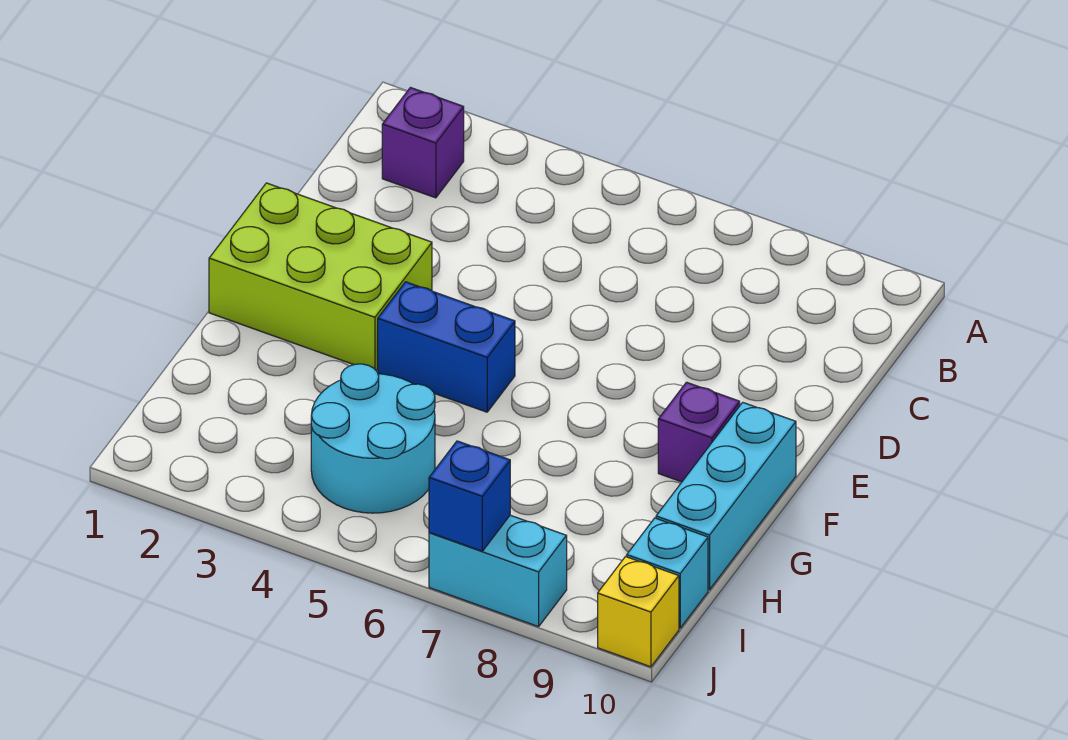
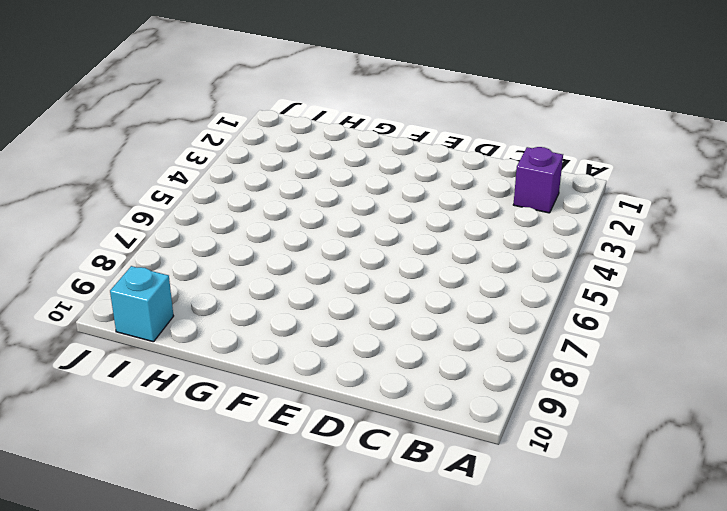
none -> lime brick E1:F3 level 1
none -> blue brick F4:F5 level 1

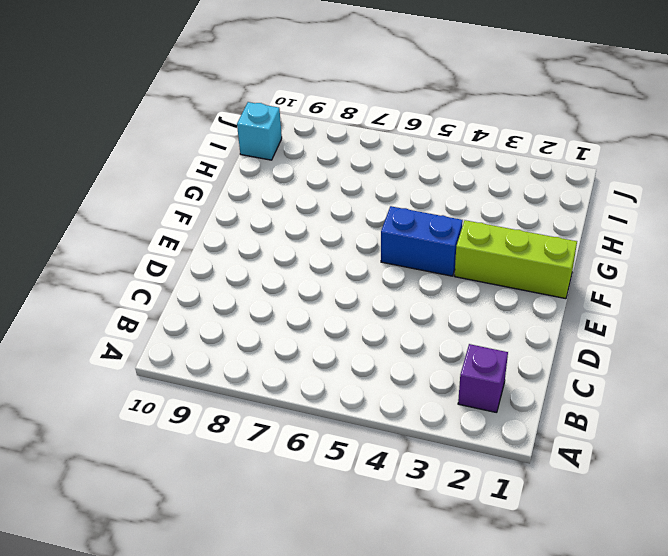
lime brick F1:F3 level 1 -> lime brick E1:F3 level 1
none -> purple brick F9 level 1
none -> cyan brick F10:H10 level 1

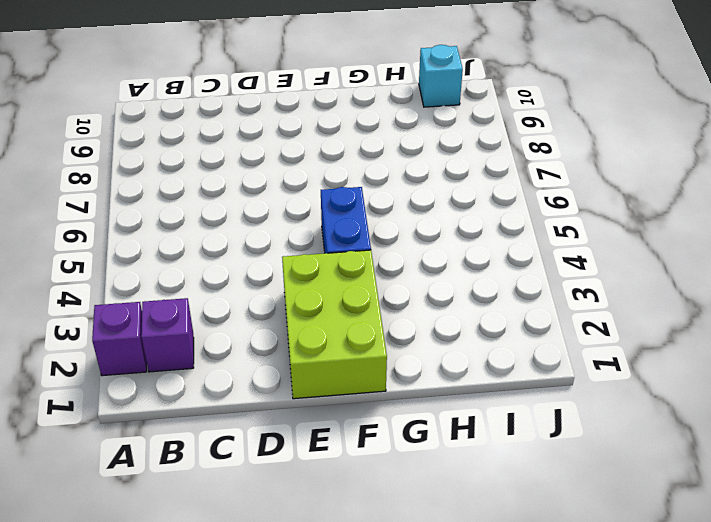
purple brick A2 level 1 -> purple brick F9 level 1
none -> cyan brick F10:H10 level 1
none -> cyan round brick H4:I5 level 1

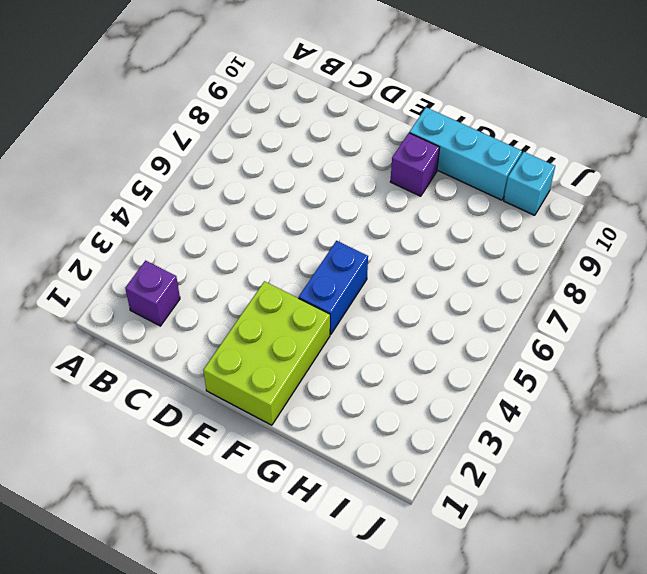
none -> cyan round brick H4:I5 level 1
none -> cyan brick J7:J8 level 1

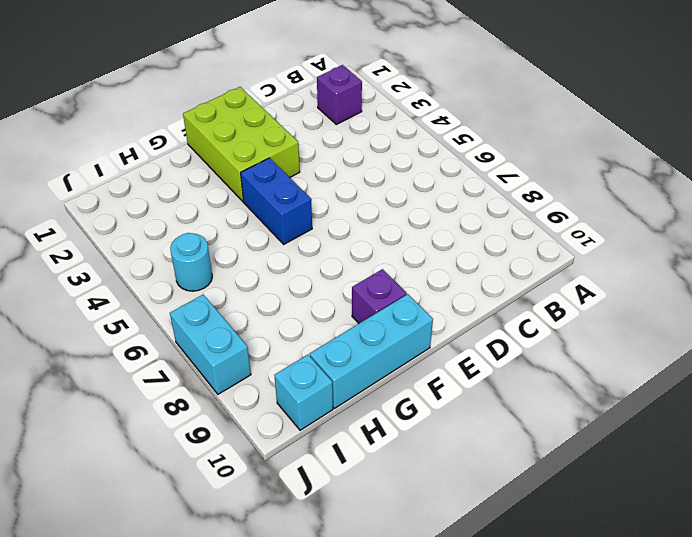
cyan round brick I5 level 1 -> cyan round brick H4:I5 level 1
none -> yellow brick J10 level 1
none -> blue brick J7 level 2

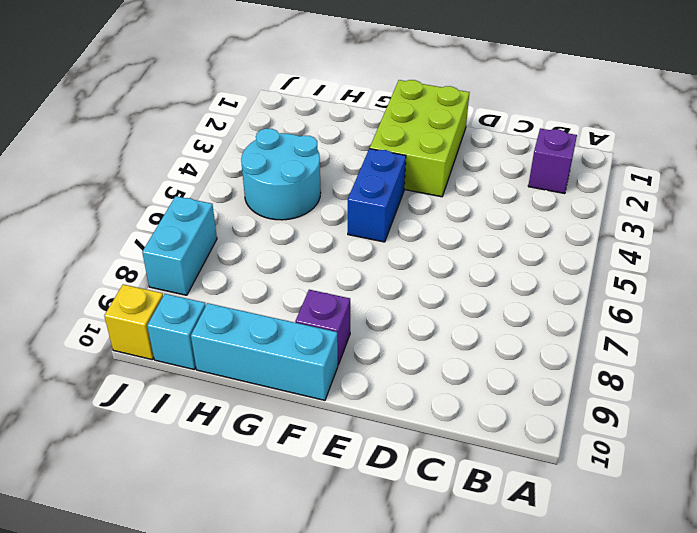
none -> blue brick J7 level 2

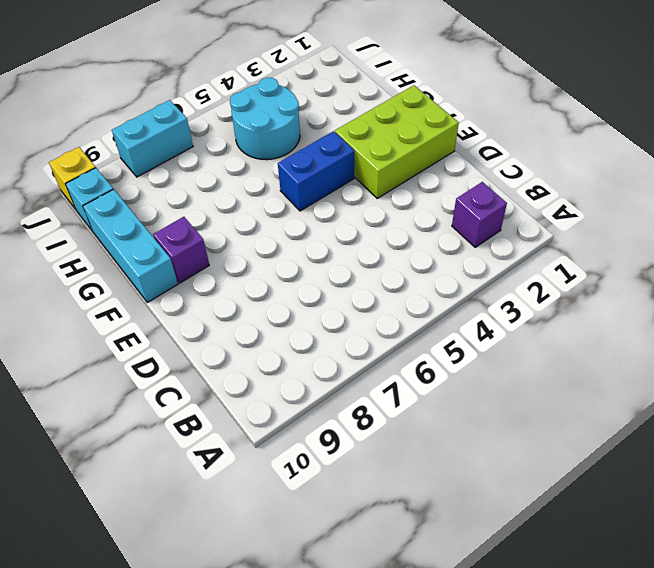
none -> blue brick J7 level 2

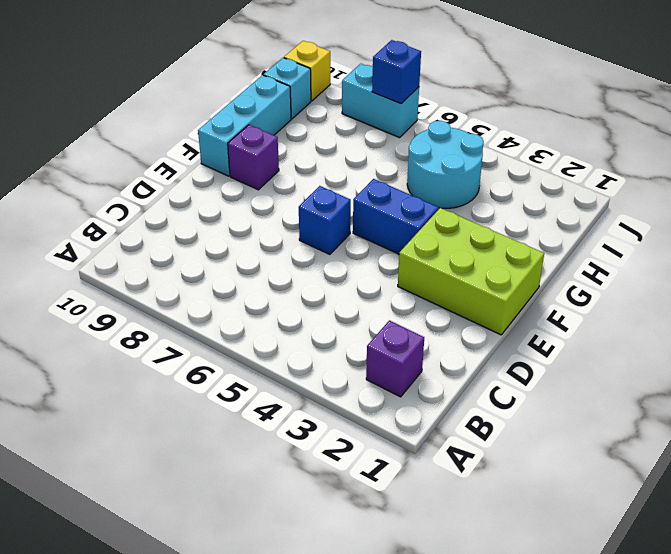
blue brick E6 level 1 -> none

